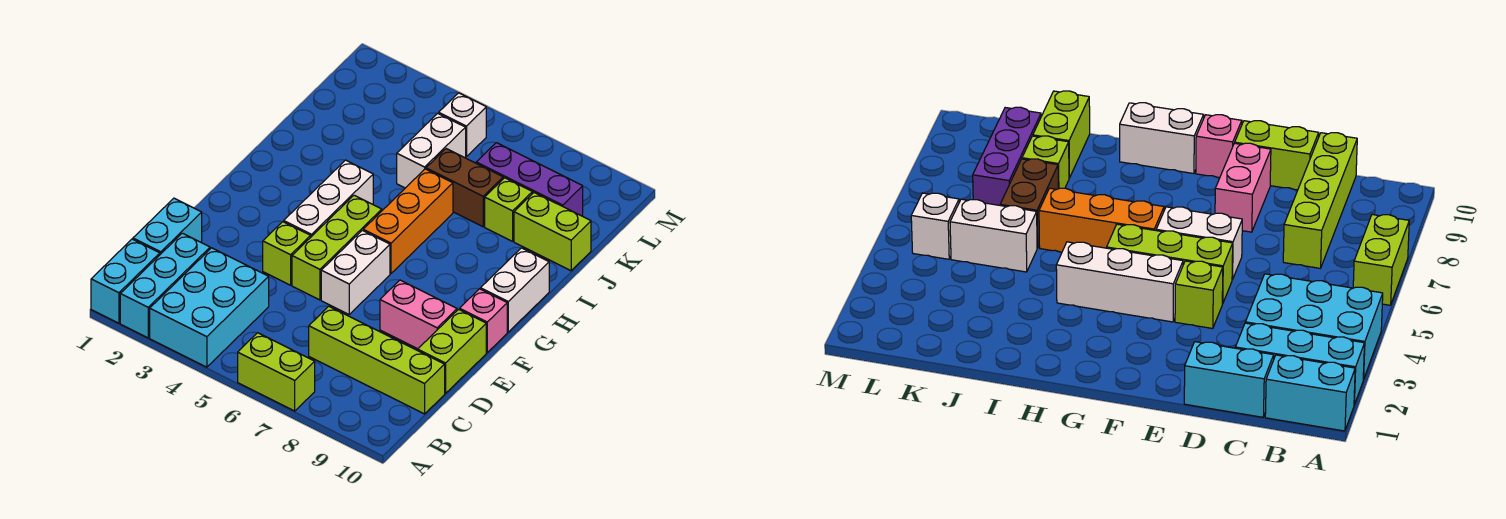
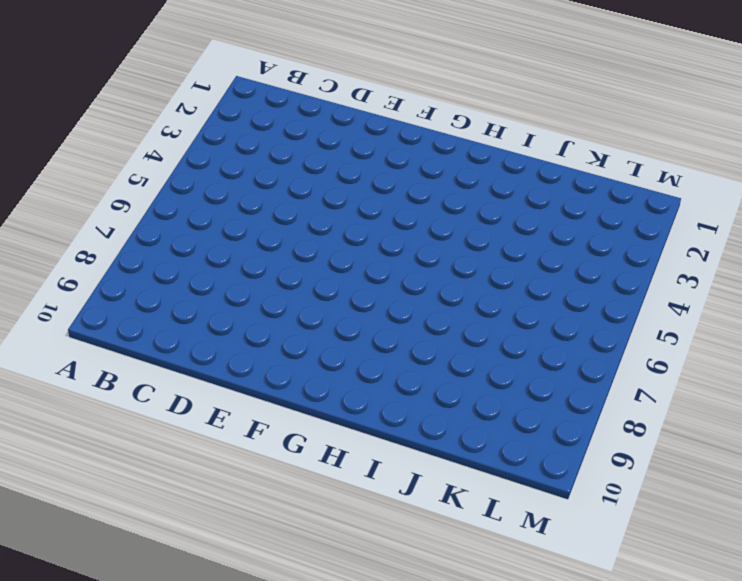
none -> cyan brick A1:B1 level 1
none -> cyan brick A2:C2 level 1
none -> cyan brick A3:C4 level 1

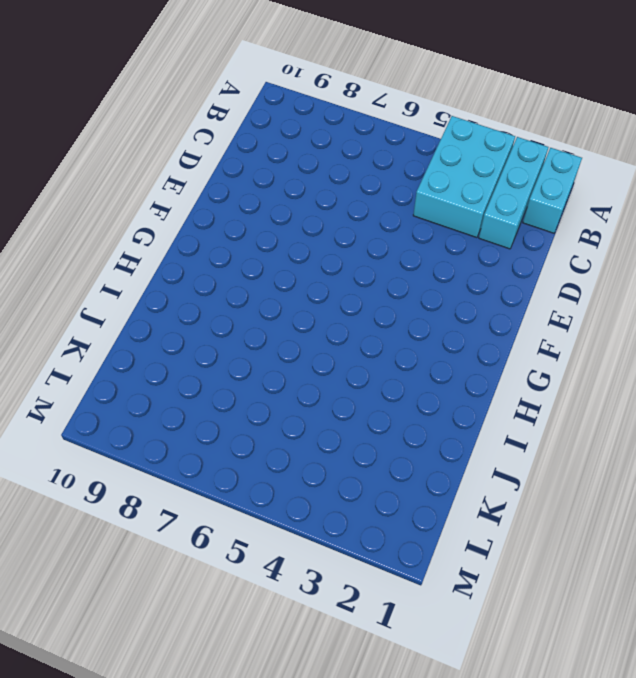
none -> lime brick A6:A7 level 1
none -> cyan brick C1:D1 level 1
none -> lime brick C7:C10 level 1

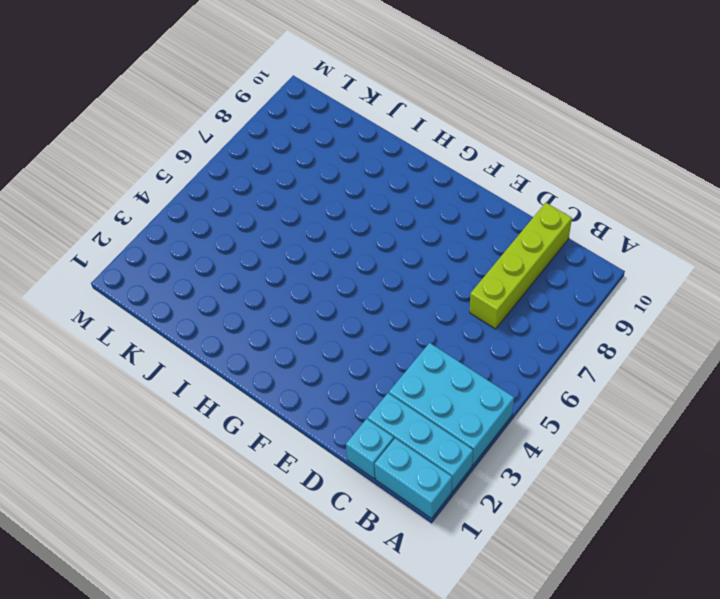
cyan brick C1 level 1 -> cyan brick C1:D1 level 1
none -> lime brick A6:A7 level 1
none -> lime brick D10:E10 level 1
none -> lime brick E4 level 1

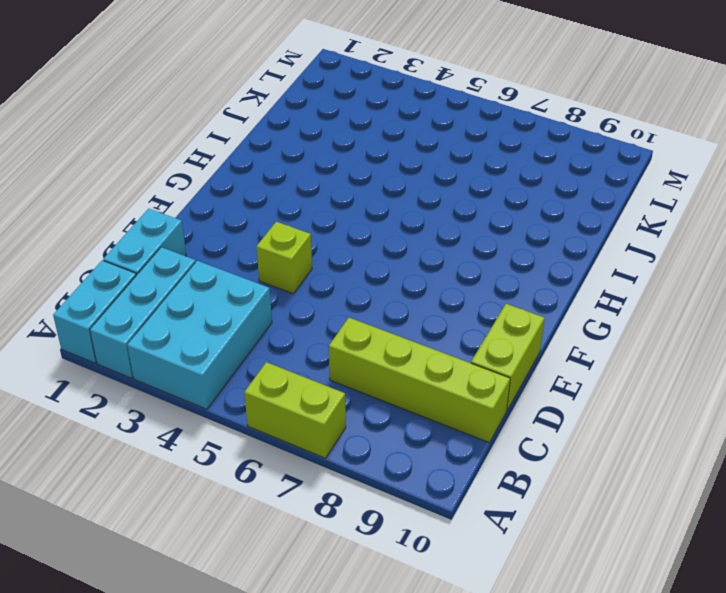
none -> lime brick E5:G5 level 1
none -> white brick E6:F6 level 1
none -> pink brick E8:E9 level 1

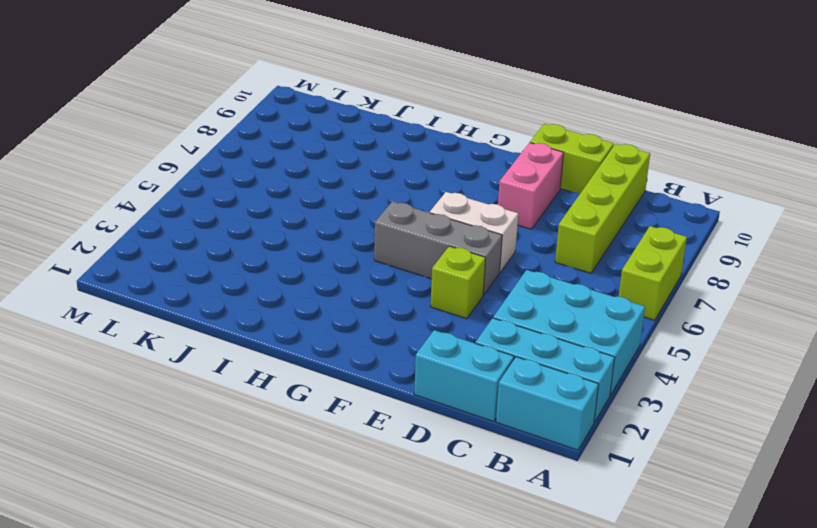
grey brick E5:G5 level 1 -> lime brick E5:G5 level 1
none -> white brick F4:H4 level 1
none -> pink brick F10 level 1
none -> orange brick G6:I6 level 1

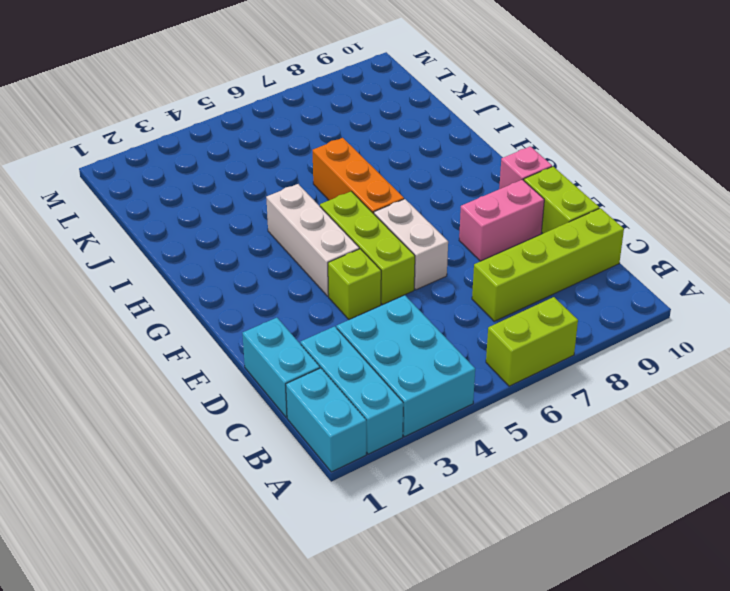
none -> white brick G10:H10 level 1
none -> white brick J5:K5 level 1
none -> brown brick J6:J7 level 1

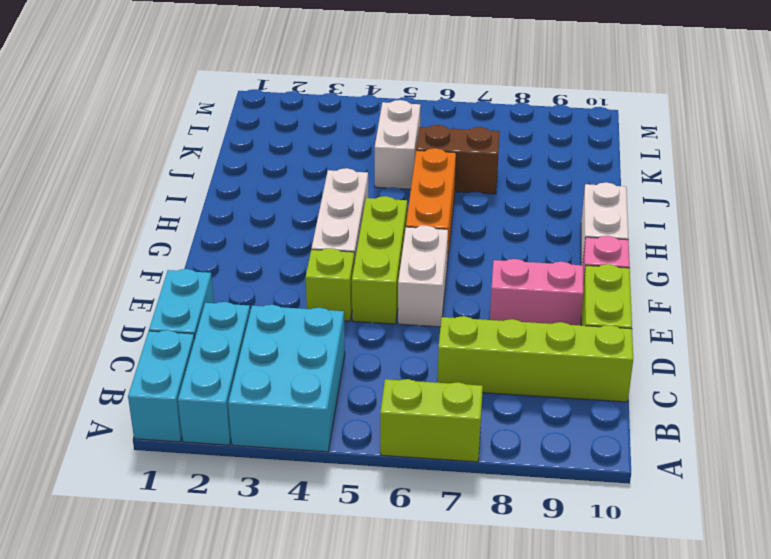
none -> lime brick J8 level 1
none -> lime brick J9:J10 level 1
none -> purple brick K7:K9 level 1

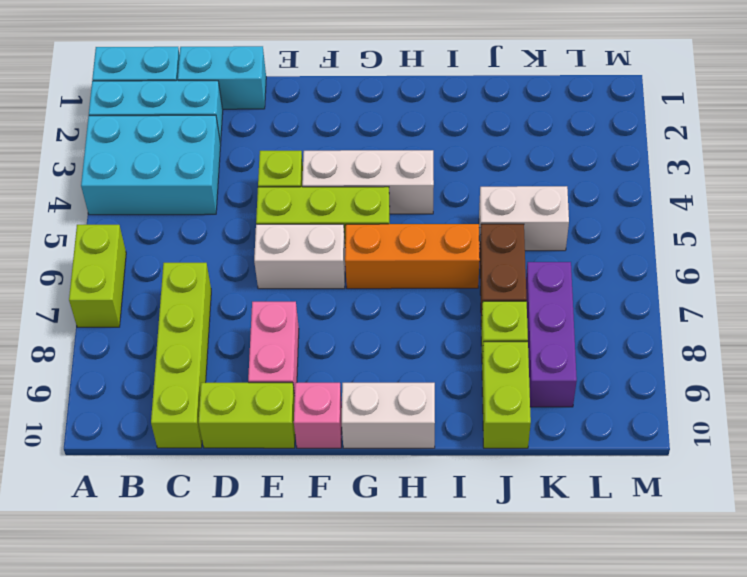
none -> white brick L5 level 1

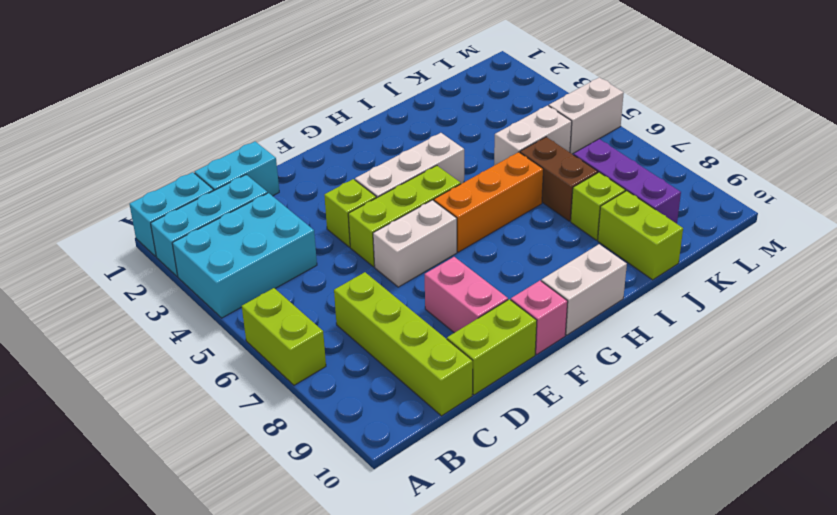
white brick L5:M5 level 1 -> white brick L5 level 1

